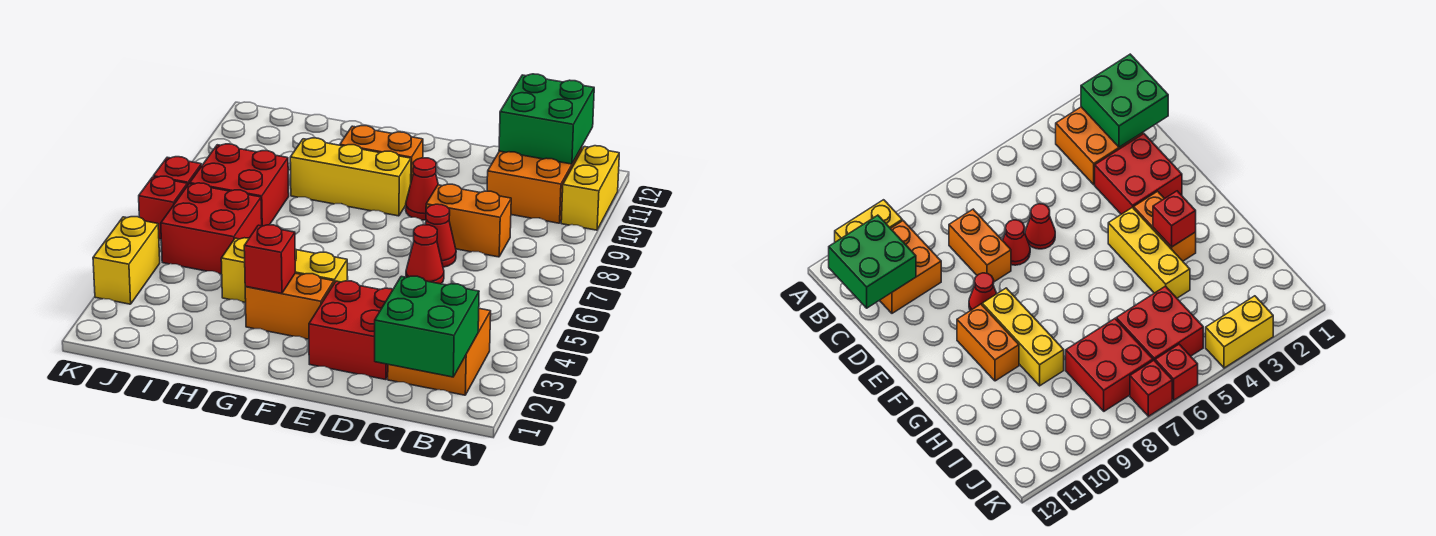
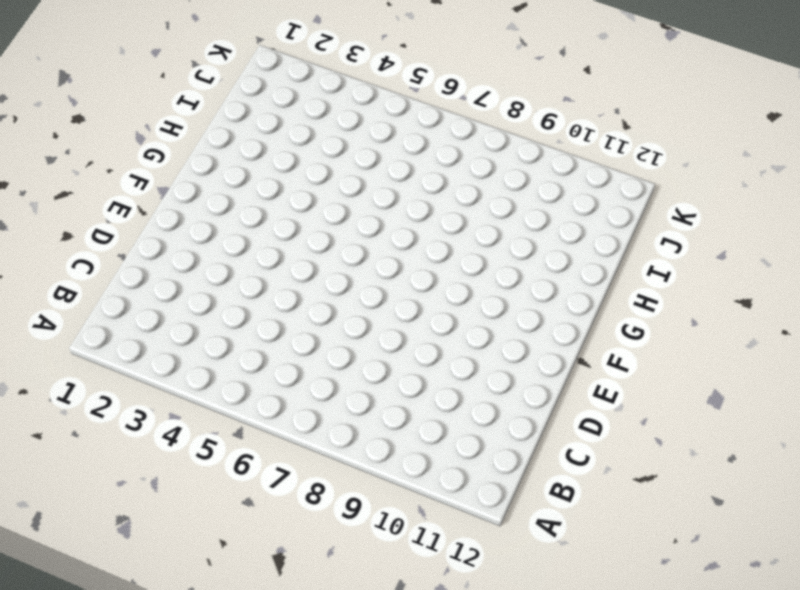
none -> yellow brick A10:A11 level 1
none -> orange brick B2:C3 level 1
none -> orange brick B10:C11 level 1

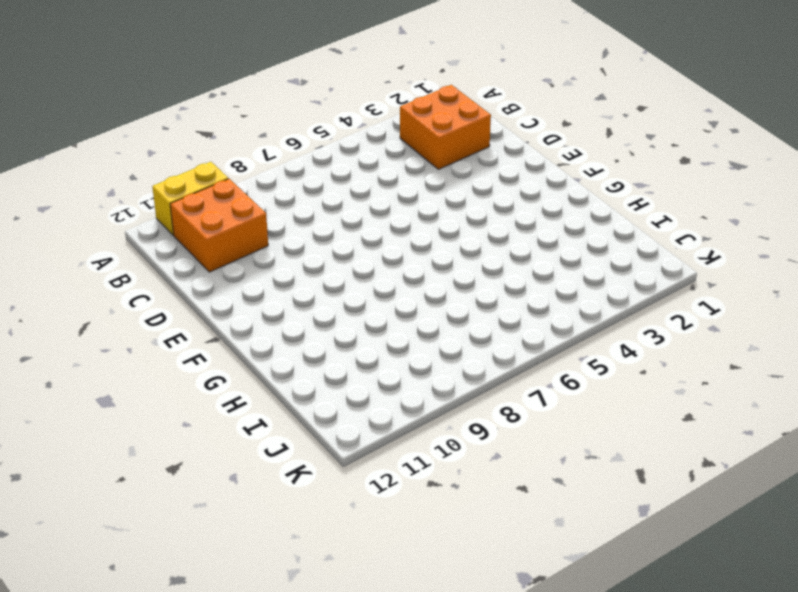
none -> orange brick C8:D8 level 1
none -> red brick D2:E3 level 1
none -> red cone D6 level 1

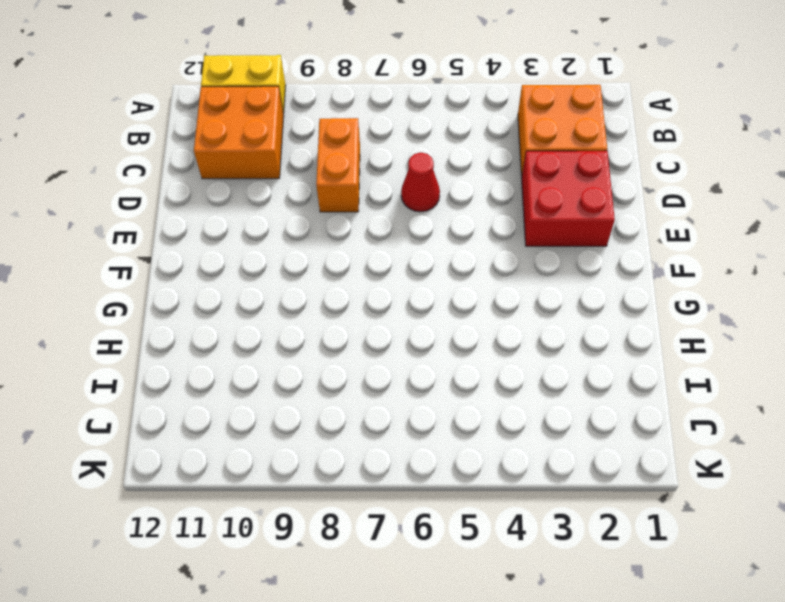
none -> red cone D7 level 1
none -> red cone E9 level 1
none -> orange brick F3:G3 level 1

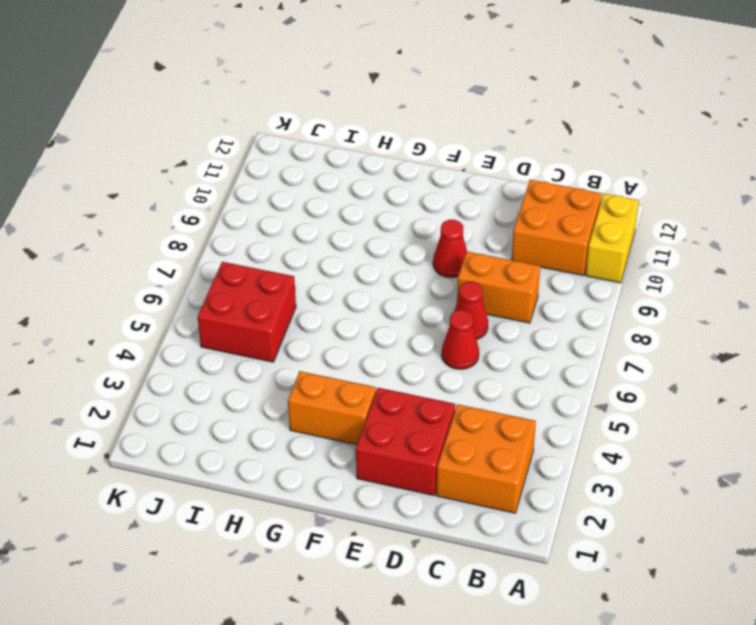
none -> yellow brick F4:H4 level 1
none -> yellow brick F9:H9 level 1
none -> orange brick F10:G10 level 1

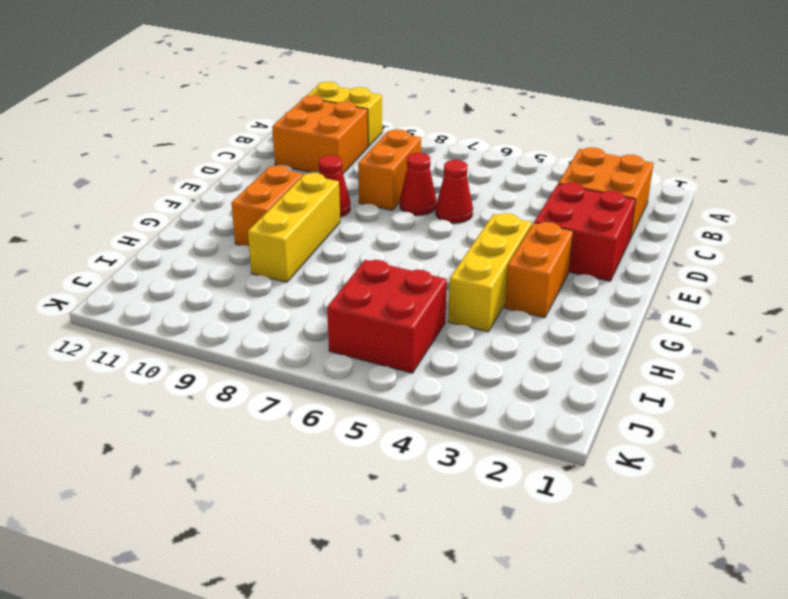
none -> red brick I7:J8 level 1
none -> yellow brick K3:K4 level 1
none -> red brick K6 level 1

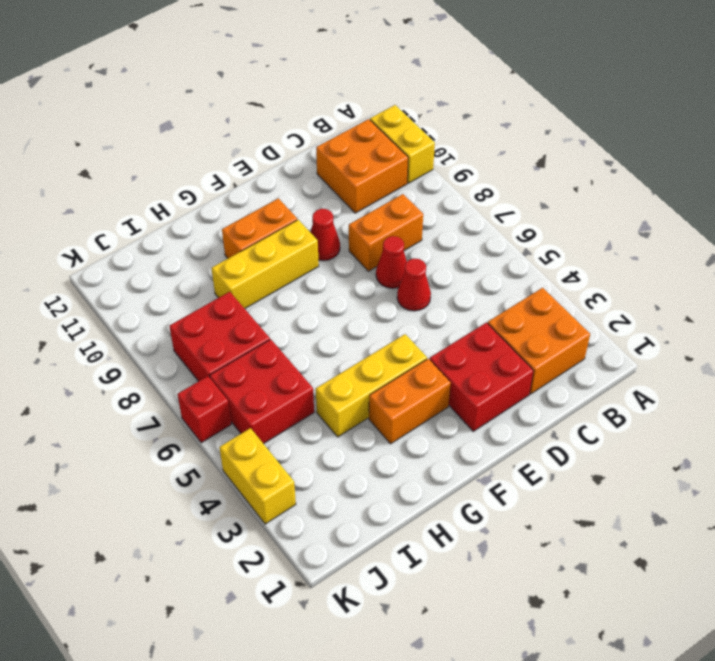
none -> red brick K7 level 1
none -> green brick B1:C2 level 2
none -> green brick B11:C12 level 2

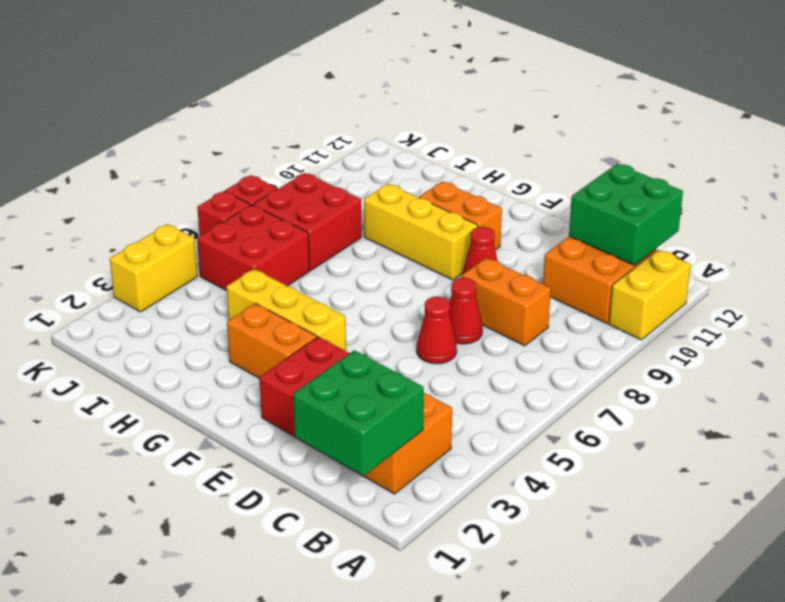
none -> red brick G3 level 2

